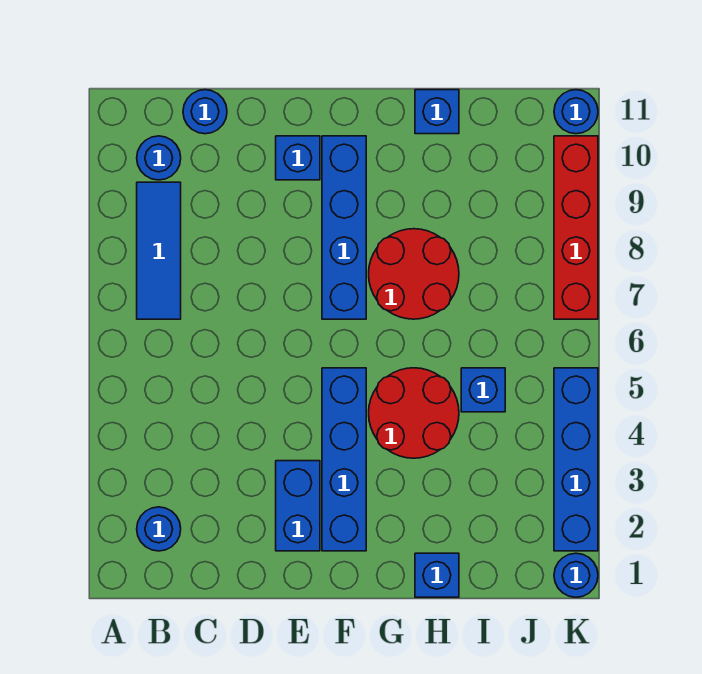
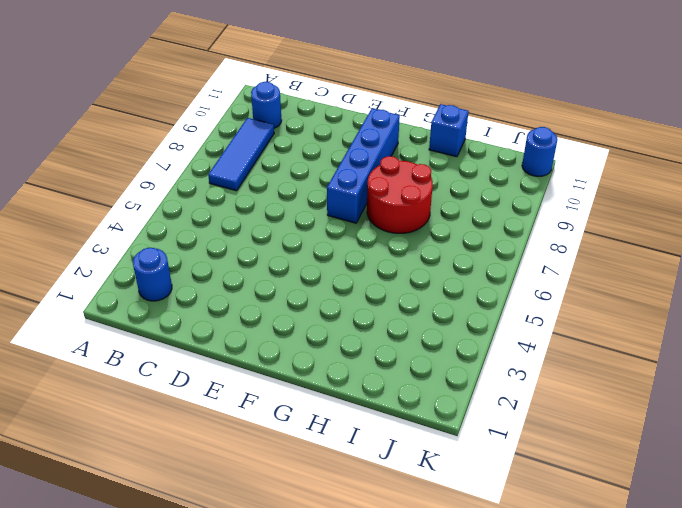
none -> blue round brick C11 level 1
none -> blue brick E2:E3 level 1
none -> blue brick E10 level 1

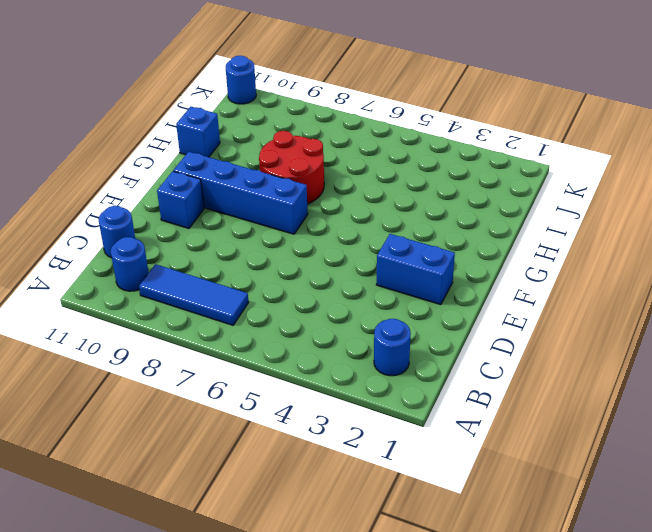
none -> blue brick F2:F5 level 1
none -> red round brick G4:H5 level 1
none -> blue brick H1 level 1

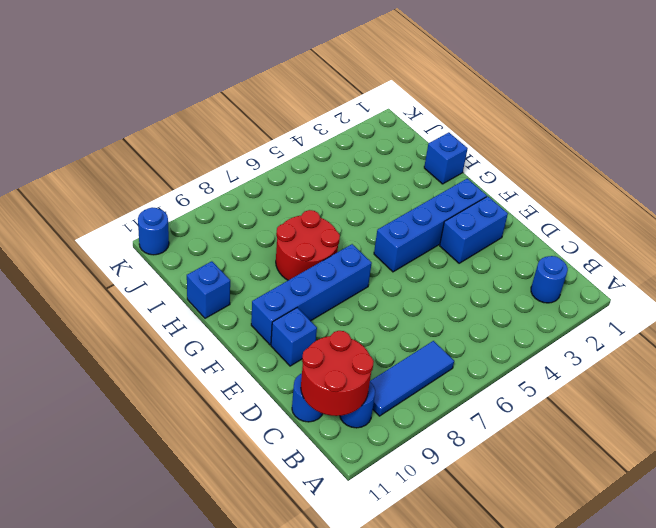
red round brick B10:C11 level 2 -> red round brick G4:H5 level 1
none -> blue brick I5 level 1
none -> blue round brick K1 level 1
none -> blue brick K2:K5 level 1

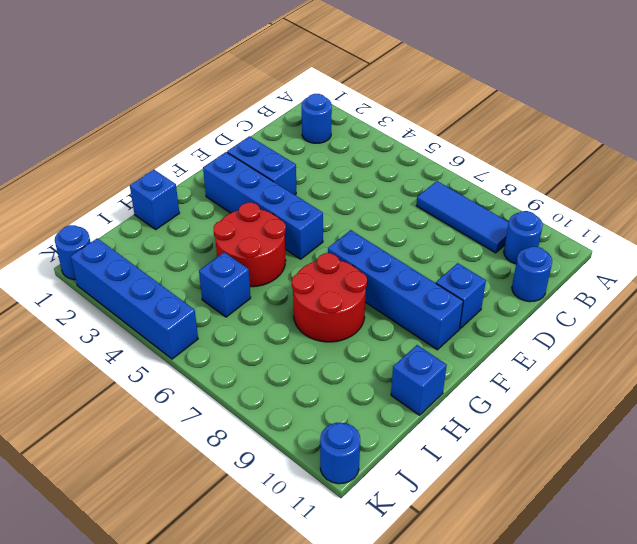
none -> red brick K7:K10 level 1

